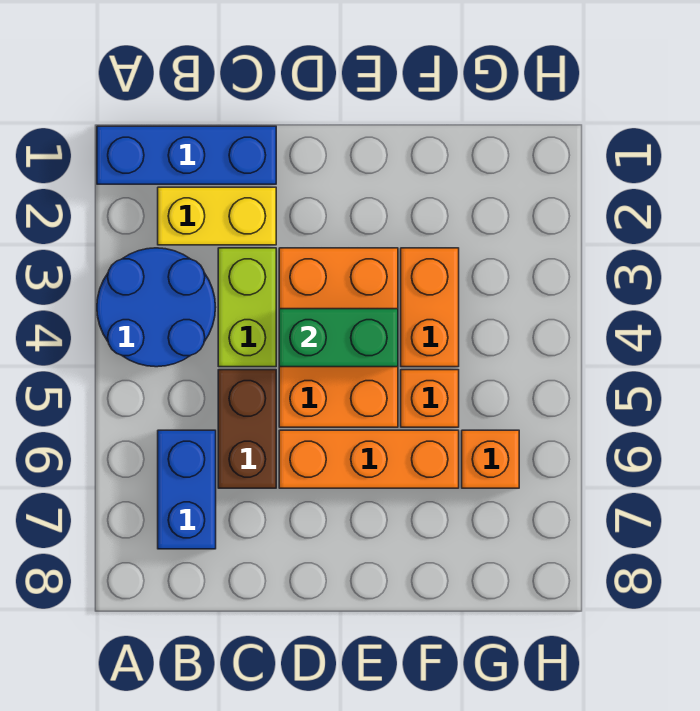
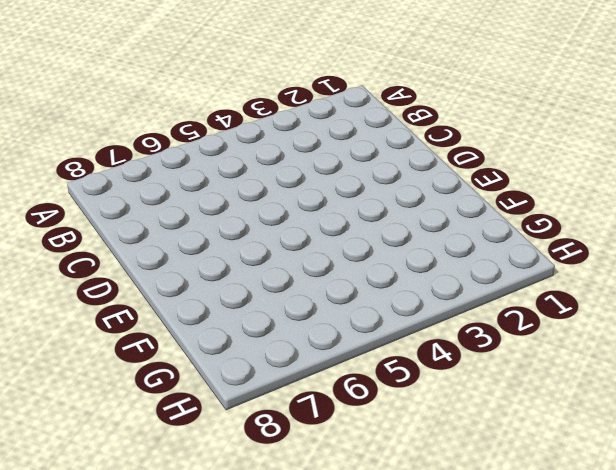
none -> blue brick A1:C1 level 1
none -> blue round brick A3:B4 level 1
none -> yellow brick B2:C2 level 1

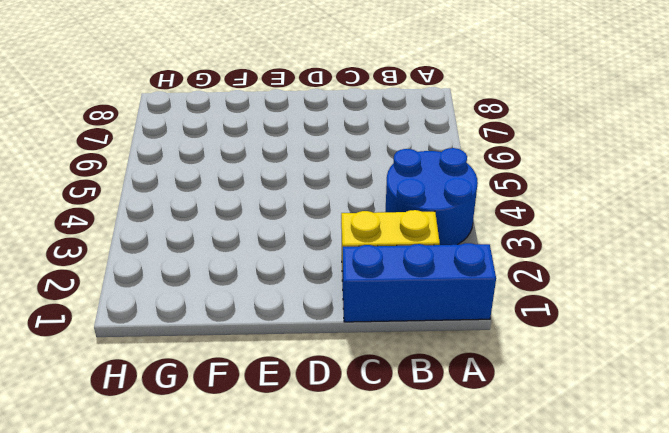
none -> blue brick B6:B7 level 1
none -> lime brick C3:C4 level 1
none -> brown brick C5:C6 level 1

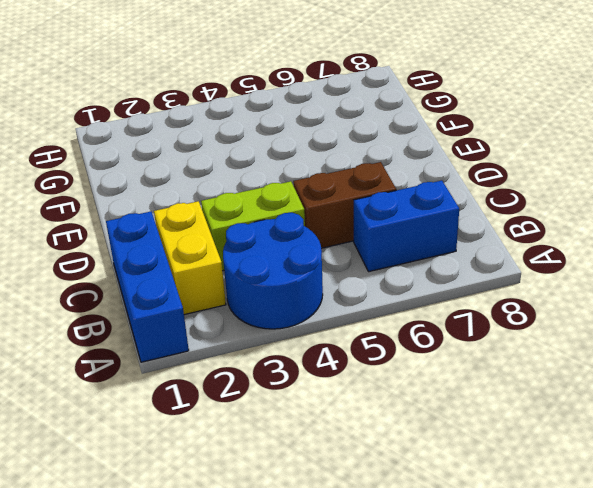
none -> orange brick D3:E5 level 1
none -> orange brick D6:F6 level 1
none -> orange brick F3:F4 level 1

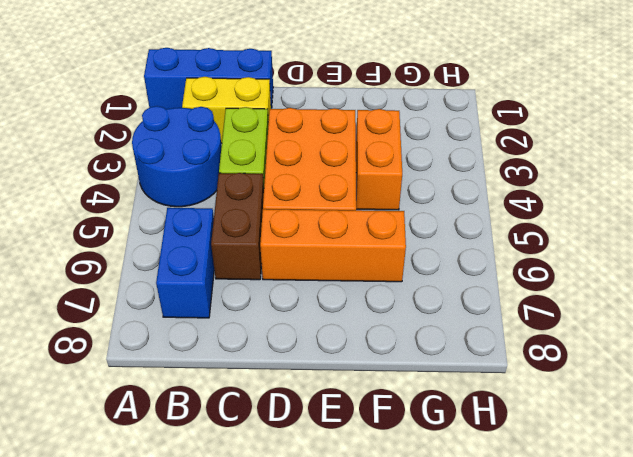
none -> orange brick F5 level 1
none -> orange brick G6 level 1
none -> green brick D4:E4 level 2

